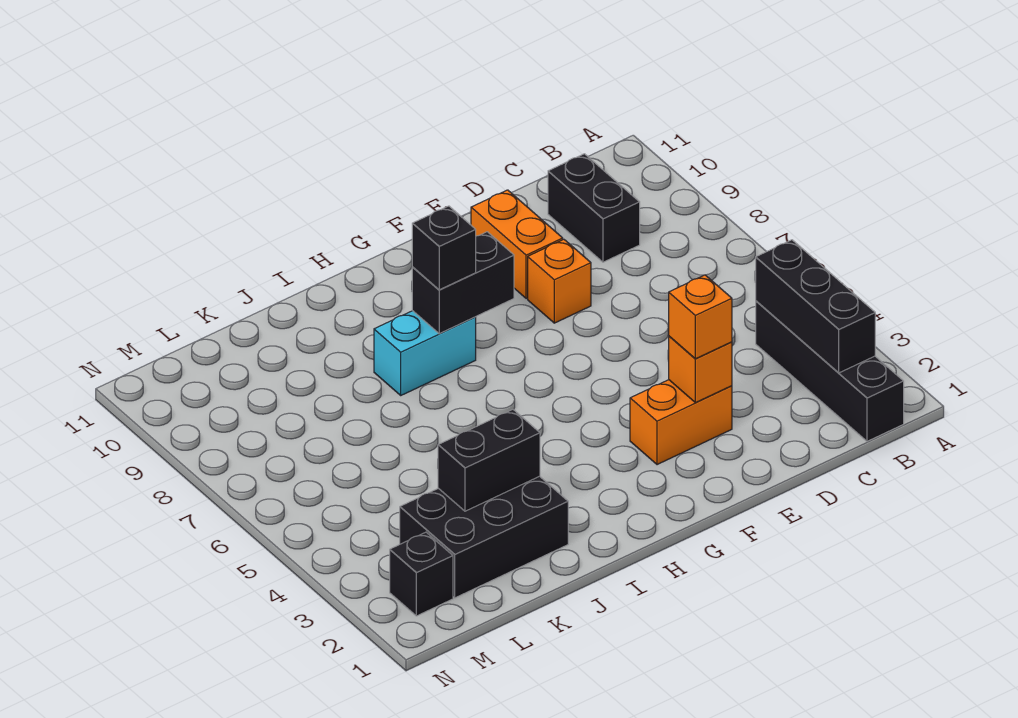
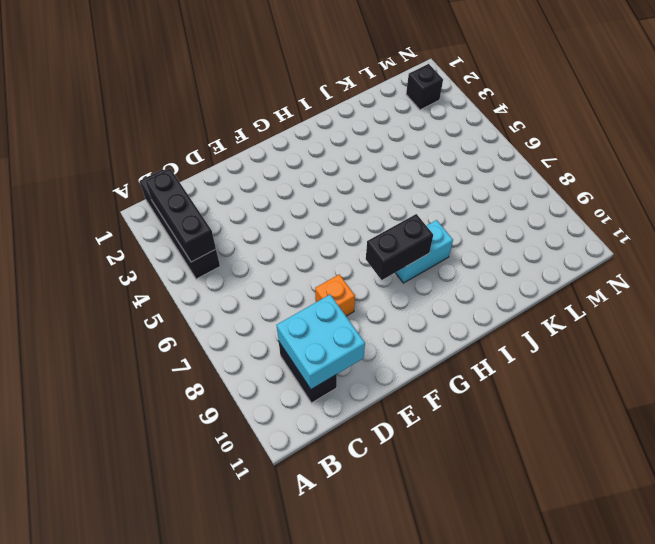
cyan brick C9:D10 level 2 -> none
none -> orange brick E3:F3 level 1
none -> orange brick E9:E10 level 1
none -> black brick J2:L3 level 1

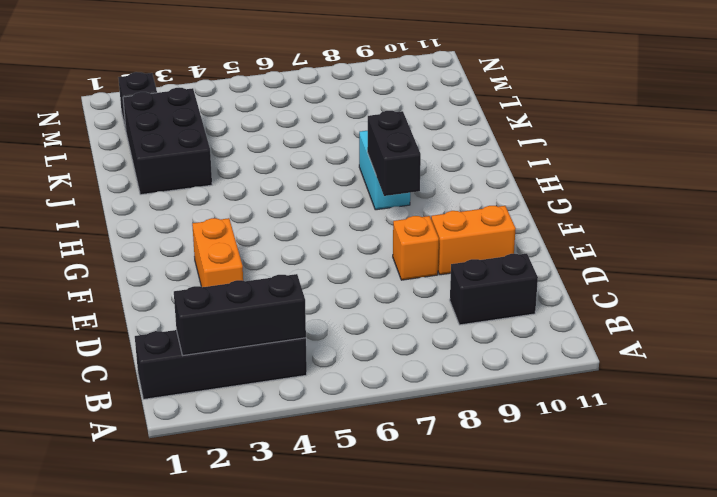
none -> orange brick E3 level 2
none -> black brick J3:K3 level 2
none -> orange brick E3 level 3

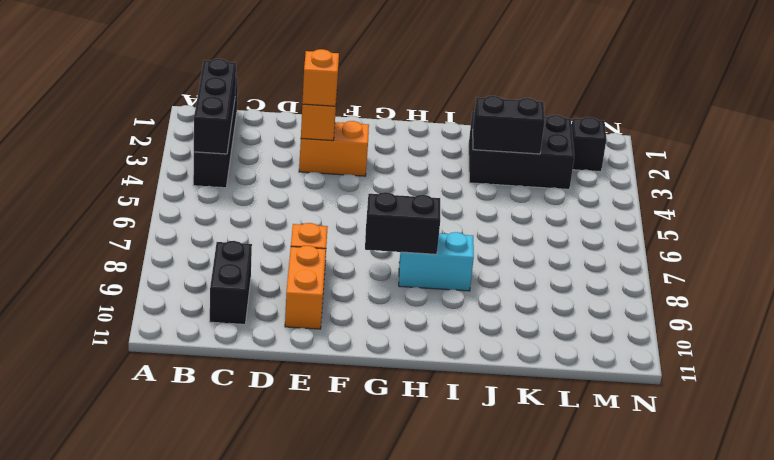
none -> black brick H8 level 3

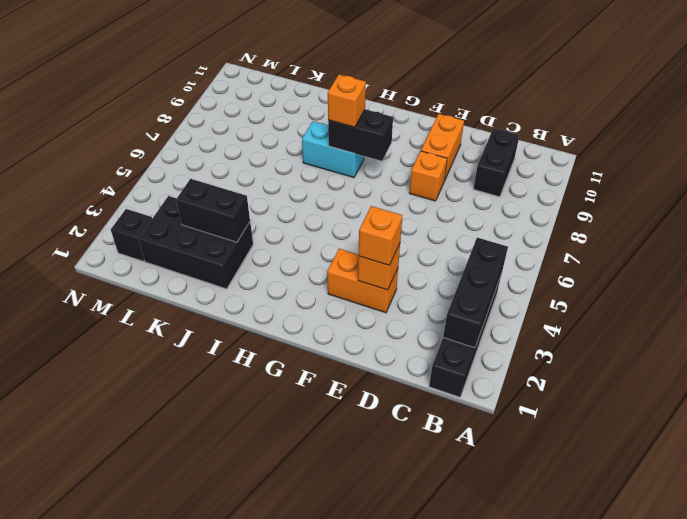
orange brick H8 level 3 -> black brick H8 level 3

